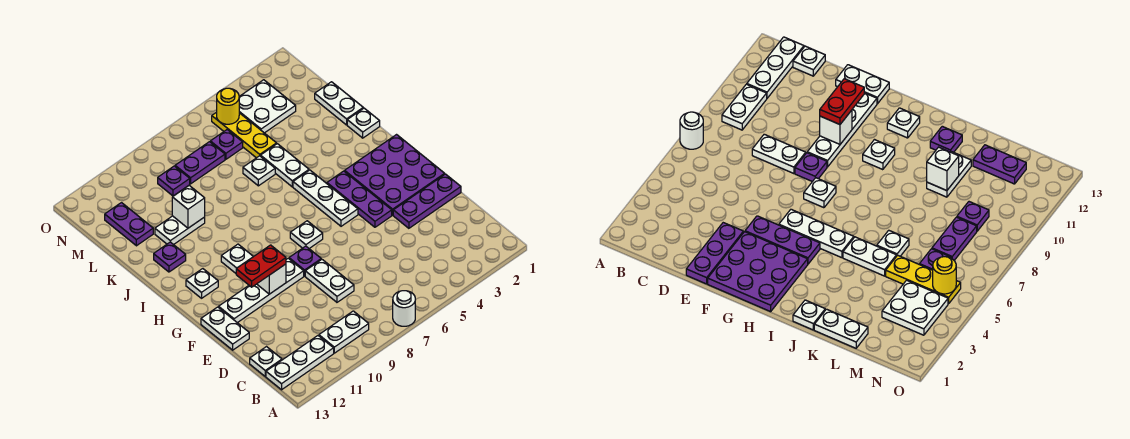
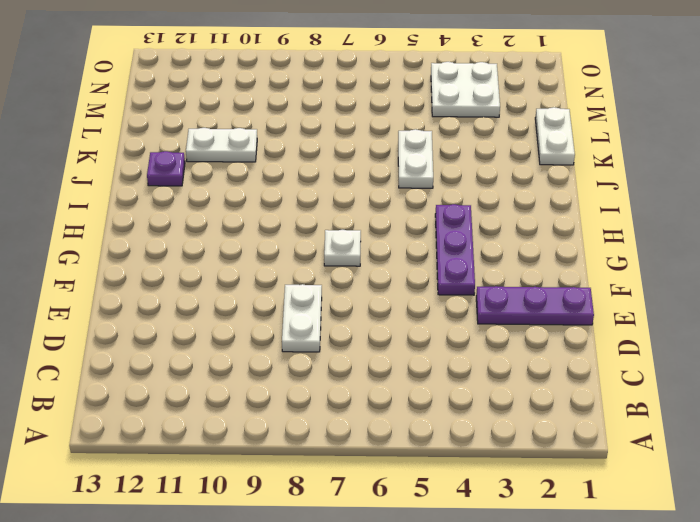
none -> white round brick A7 level 1
none -> white plate B9:B10 level 1
none -> white plate B11:B13 level 1
none -> white plate C13 level 1

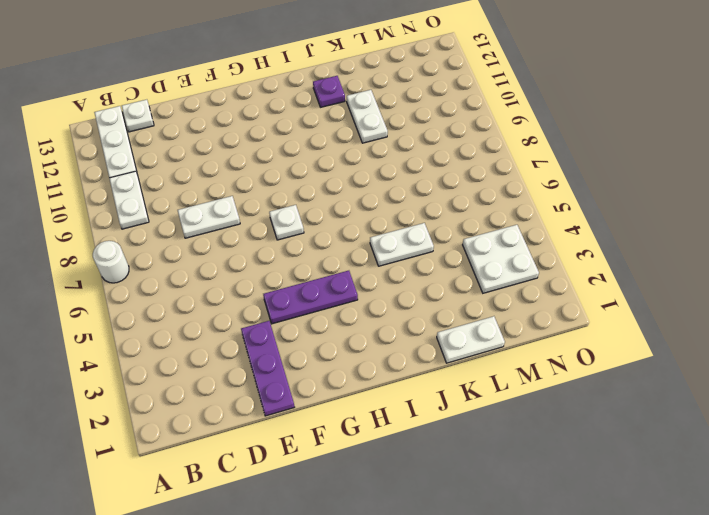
none -> white plate E13:F13 level 1
none -> purple plate F1:H3 level 1
none -> purple plate F8 level 1
none -> white plate F9:F12 level 1

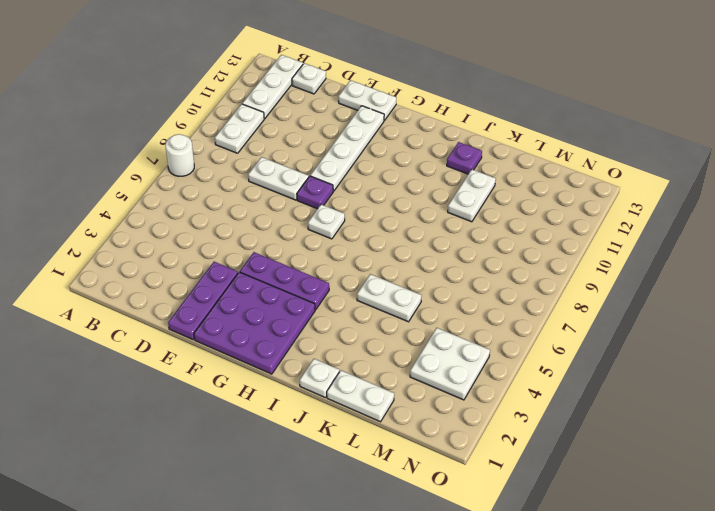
none -> white plate G5:I5 level 1
none -> white plate H10 level 1
none -> white plate H12 level 1
none -> white plate K6 level 1

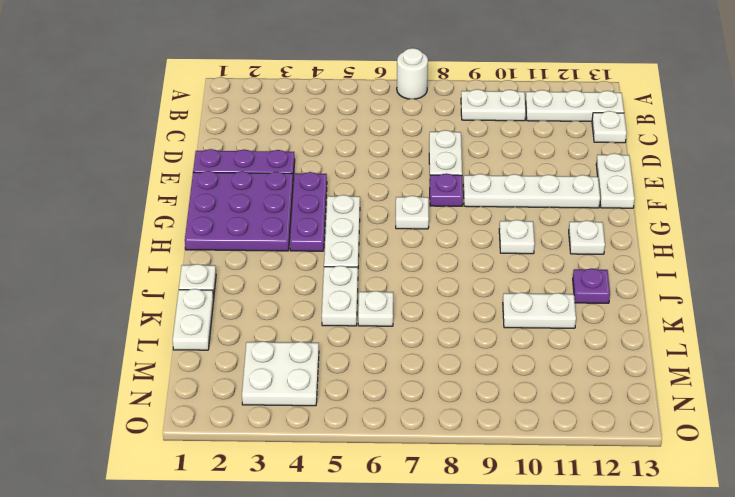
none -> yellow plate L5:N5 level 1
none -> purple plate L12:M12 level 1
none -> purple plate M6 level 1
none -> purple plate M7:M8 level 1

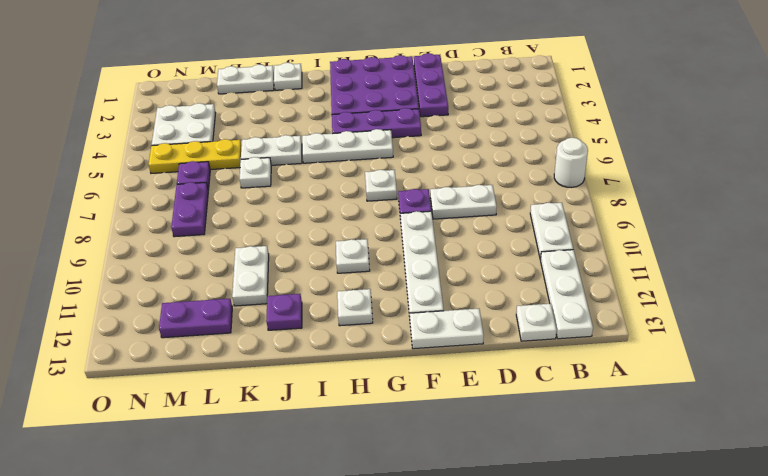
none -> purple plate M9 level 1
none -> white brick F10 level 2
none -> white brick K10 level 2
none -> yellow round brick N5 level 2

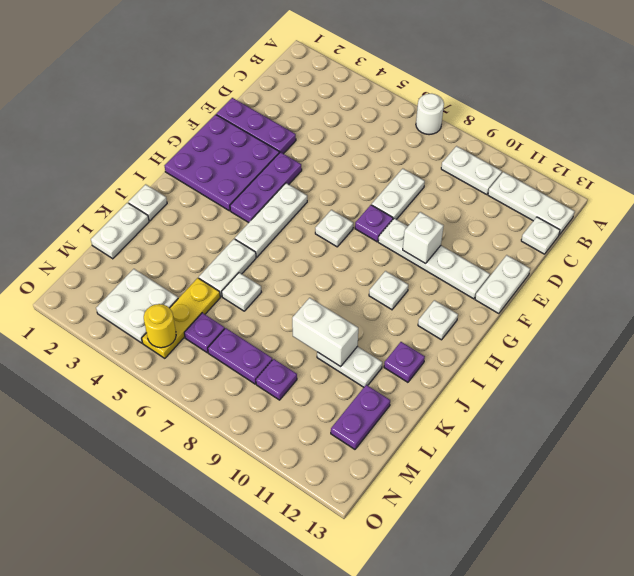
white brick K9:K10 level 2 -> white brick K10 level 2
none -> red plate F10:F11 level 3

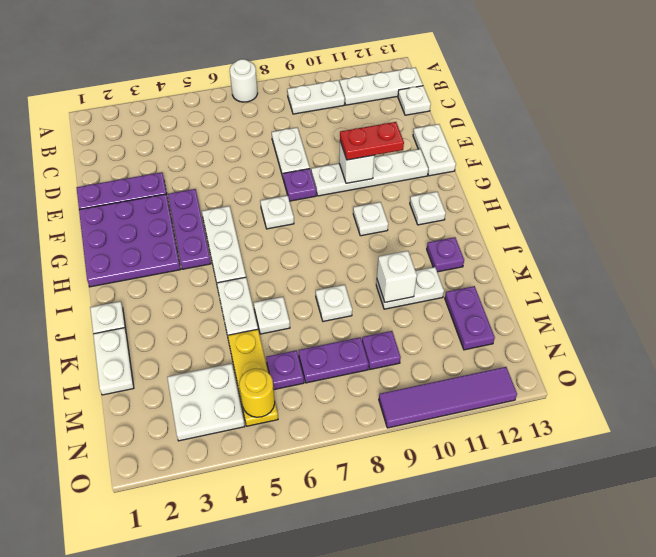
white plate K8 level 1 -> none
purple tile O9:O12 level 1 -> none

